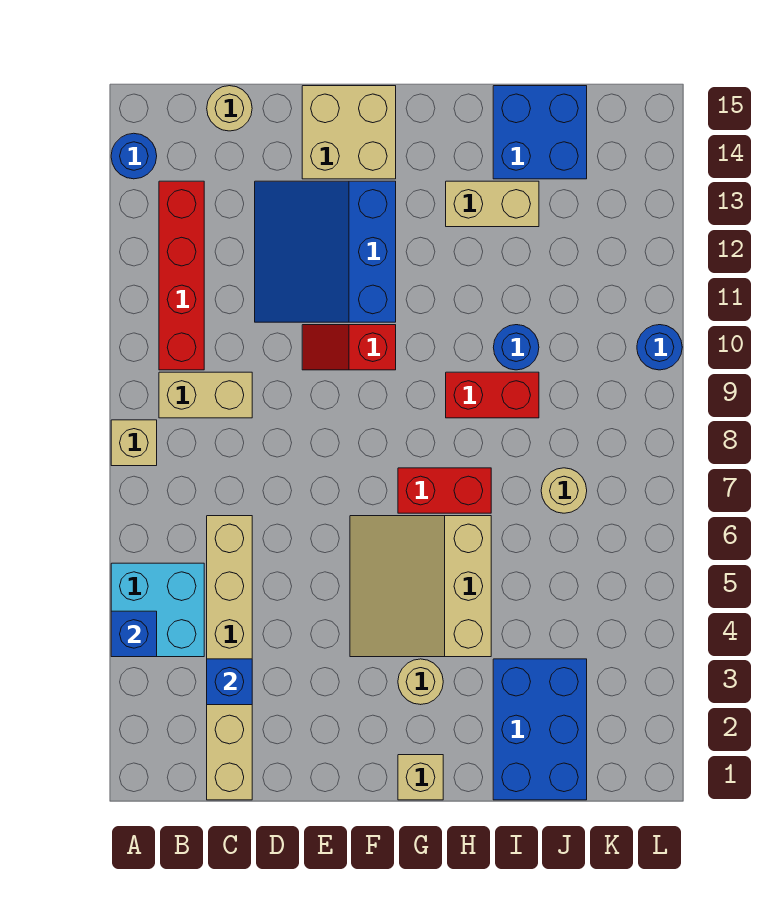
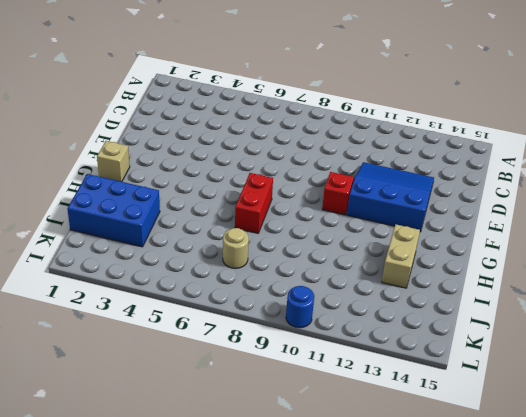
none -> cyan brick A4:B5 level 1
none -> tan brick A8 level 1
none -> blue round brick A14 level 1

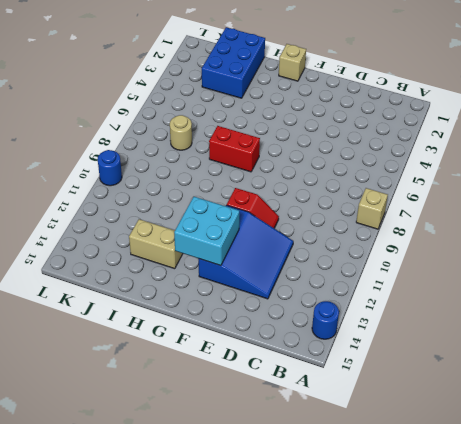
cyan brick F12:G13 level 2 -> cyan brick A4:B5 level 1
none -> tan brick B9:C9 level 1
none -> red brick B10:B13 level 1
none -> tan brick C1:C6 level 1

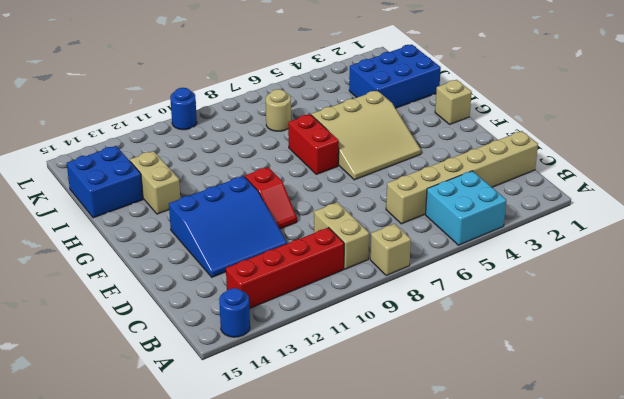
none -> tan round brick C15 level 1
none -> tan brick E14:F15 level 1
none -> tan round brick G3 level 1

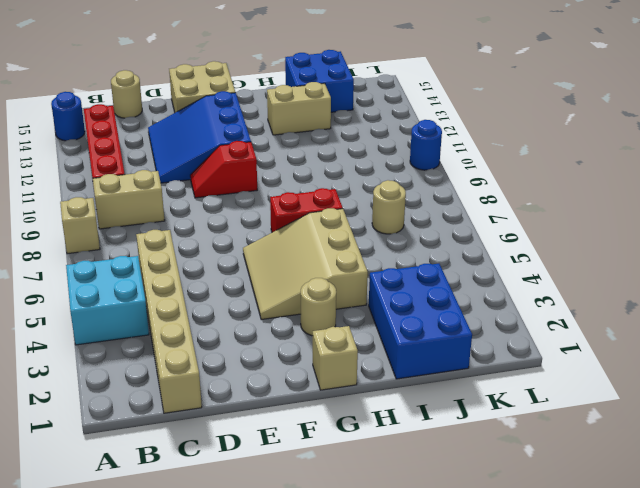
none -> red brick H9:I9 level 1
none -> blue round brick I10 level 1
none -> blue brick A4 level 2

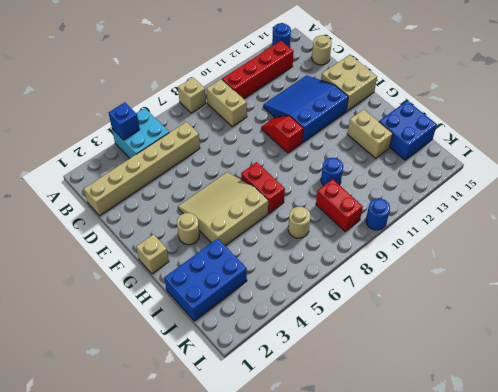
red brick J9:K9 level 1 -> red brick H9:I9 level 1
none -> blue brick C3 level 2

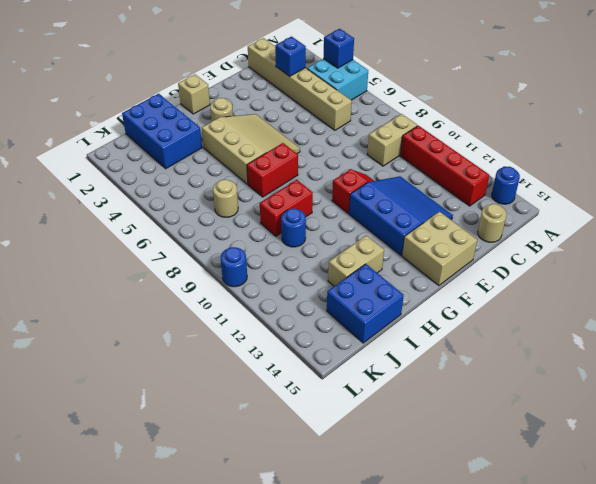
none -> tan brick A8 level 1

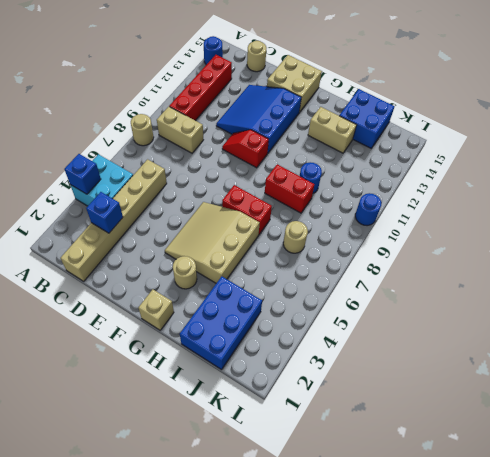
tan round brick A8 level 1 -> tan brick A8 level 1

